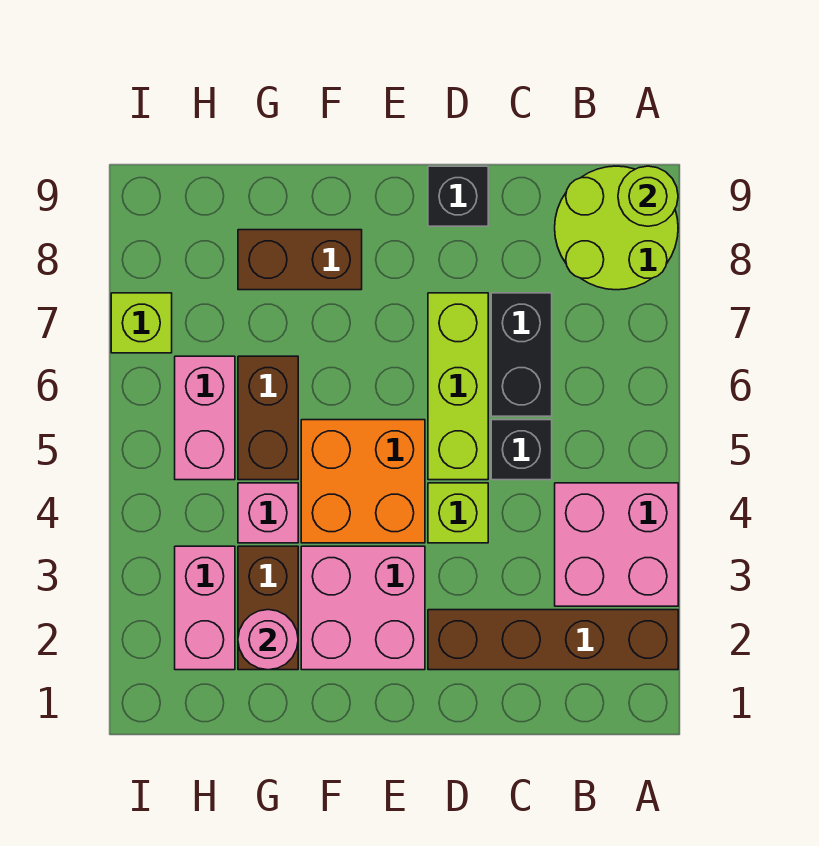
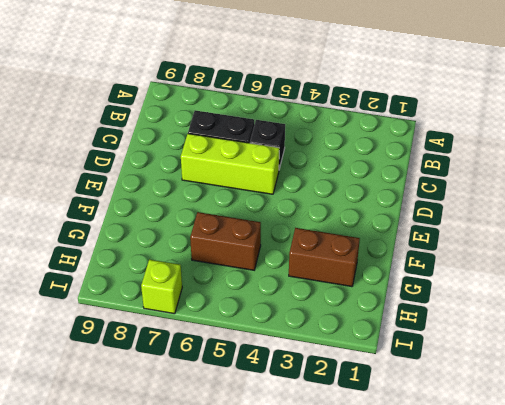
none -> brown brick A2:D2 level 1
none -> pink brick A3:B4 level 1
none -> lime round brick A8:B9 level 1

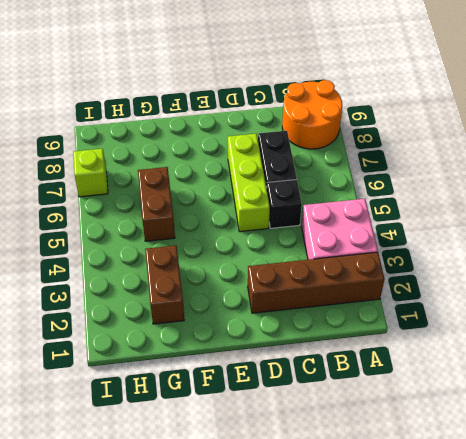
orange round brick A8:B9 level 1 -> lime round brick A8:B9 level 1
none -> lime brick D4 level 1
none -> black brick D9 level 1
none -> pink brick E2:F3 level 1

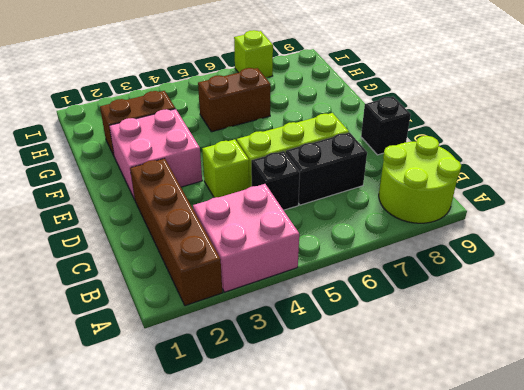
none -> orange brick E4:F5 level 1
none -> brown brick F8:G8 level 1
none -> pink brick G4 level 1

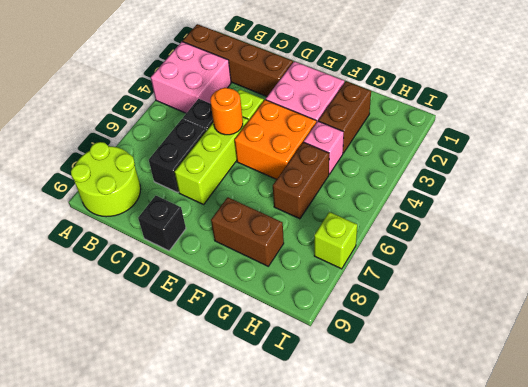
orange round brick D5 level 2 -> none
none -> pink brick H2:H3 level 1
none -> pink brick H5:H6 level 1
none -> lime round brick A9 level 2

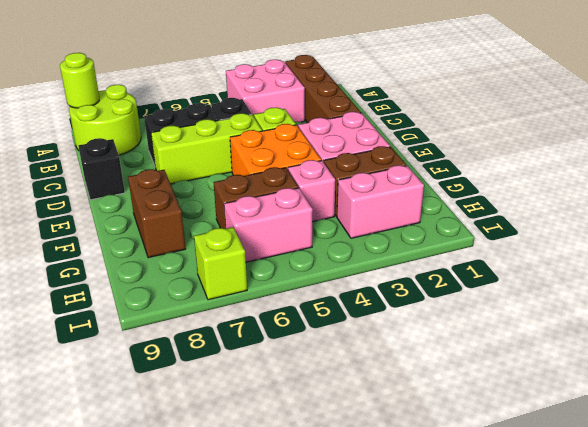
none -> pink round brick G2 level 2

